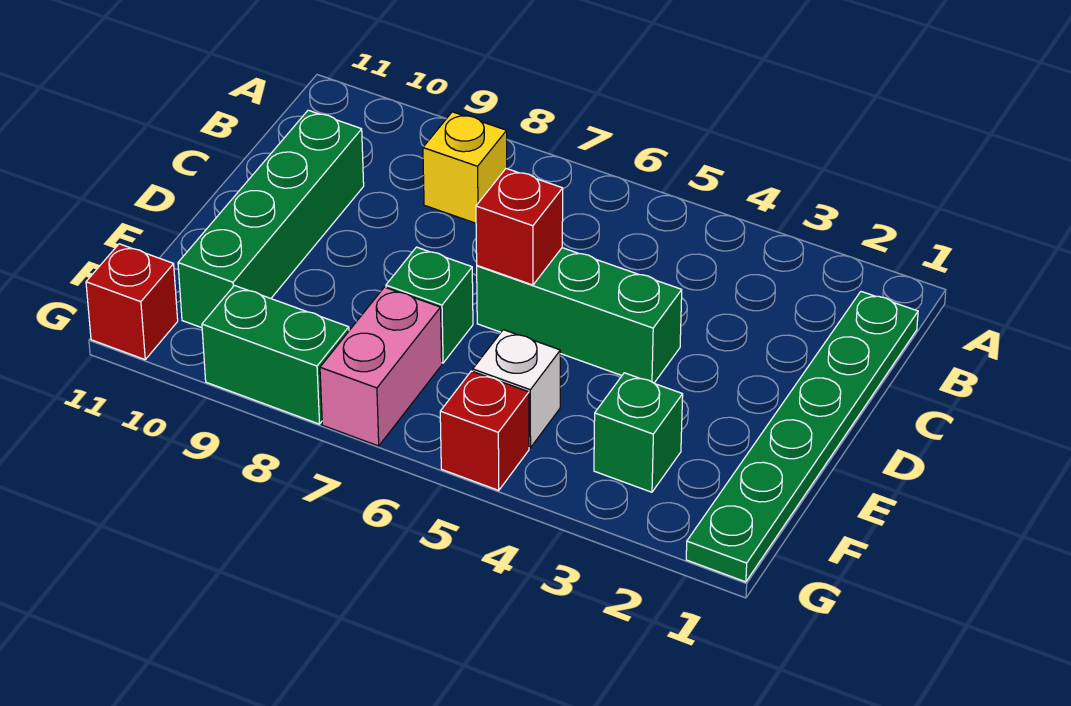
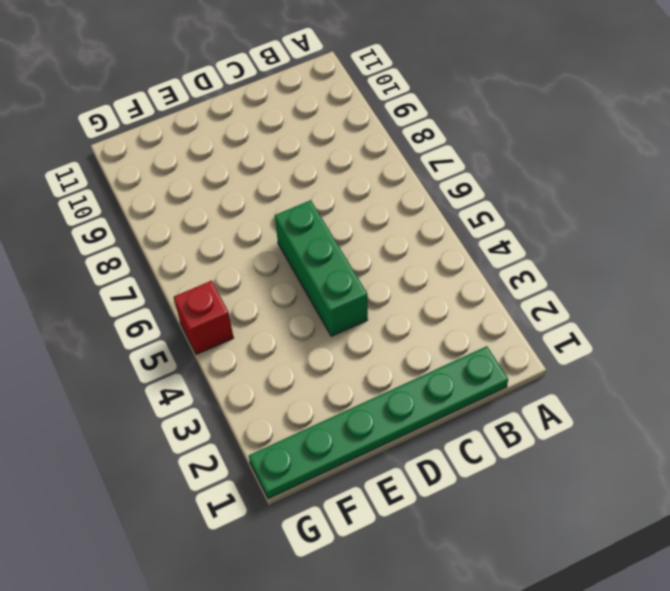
none -> yellow brick B8 level 1
none -> green brick C10:F10 level 1
none -> green brick E7 level 1

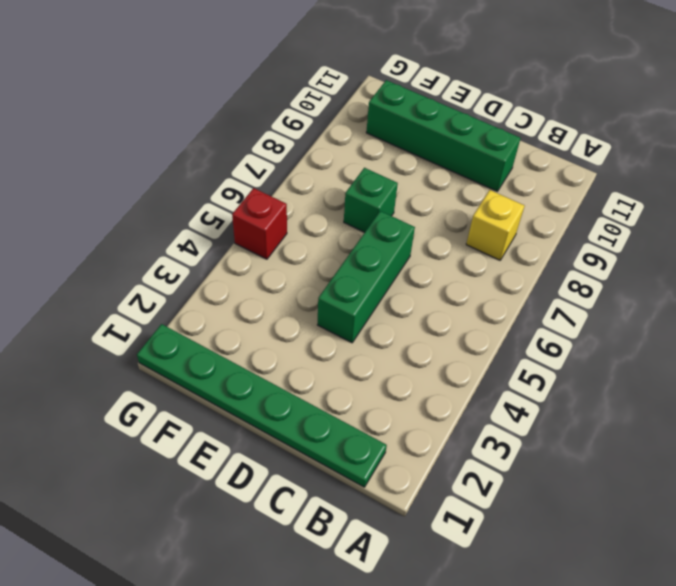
none -> green brick F3 level 1
none -> white brick F5 level 1
none -> pink brick F7:G7 level 1

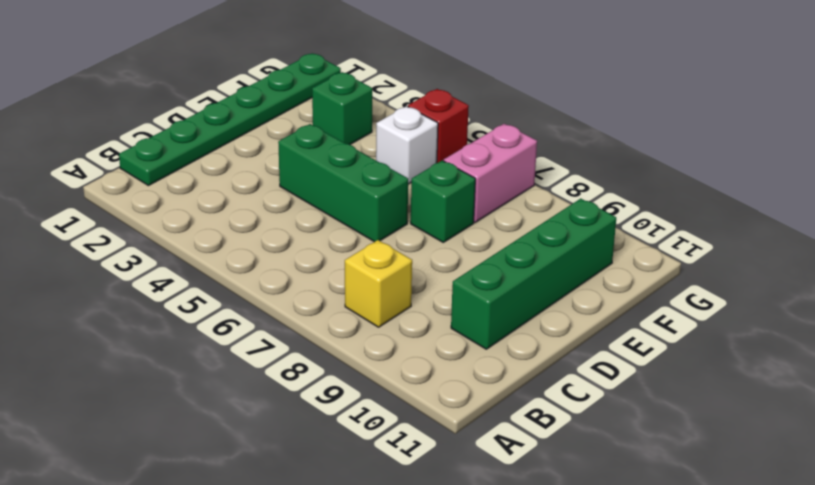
none -> green brick G8:G9 level 1
none -> red brick G11 level 1
none -> red brick D6 level 2

